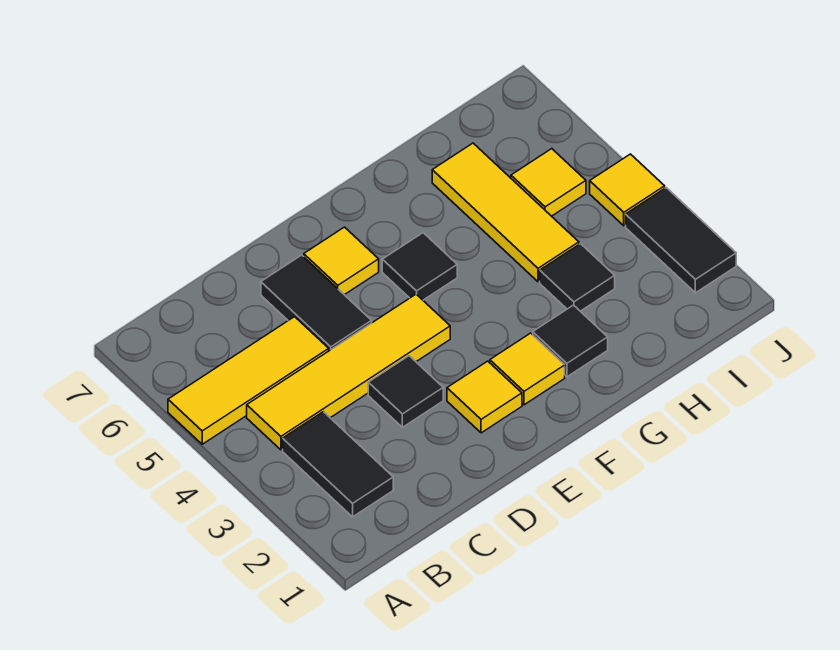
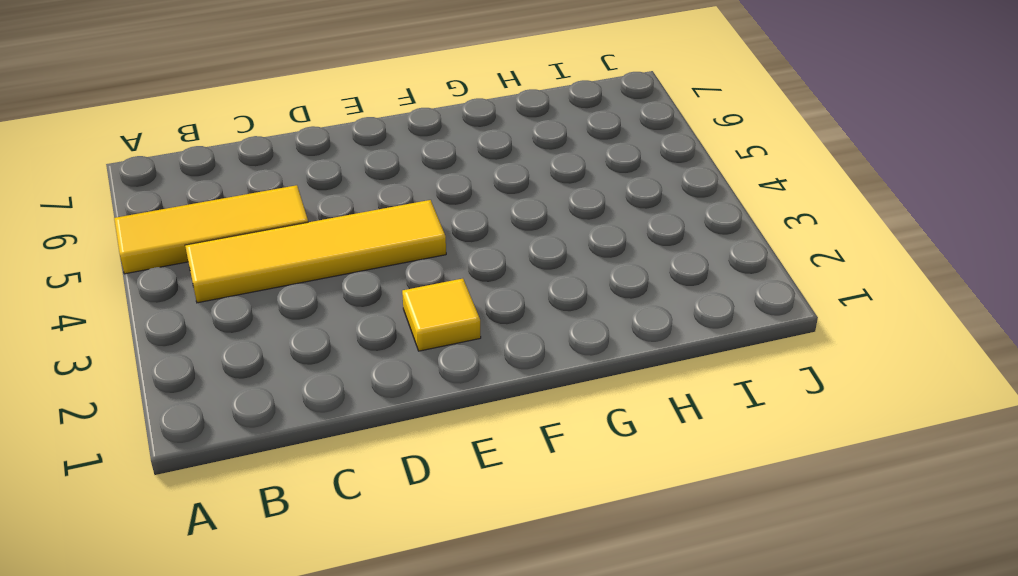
none -> black tile B2:B3 level 1
none -> black tile D3 level 1
none -> black tile D5:D6 level 1

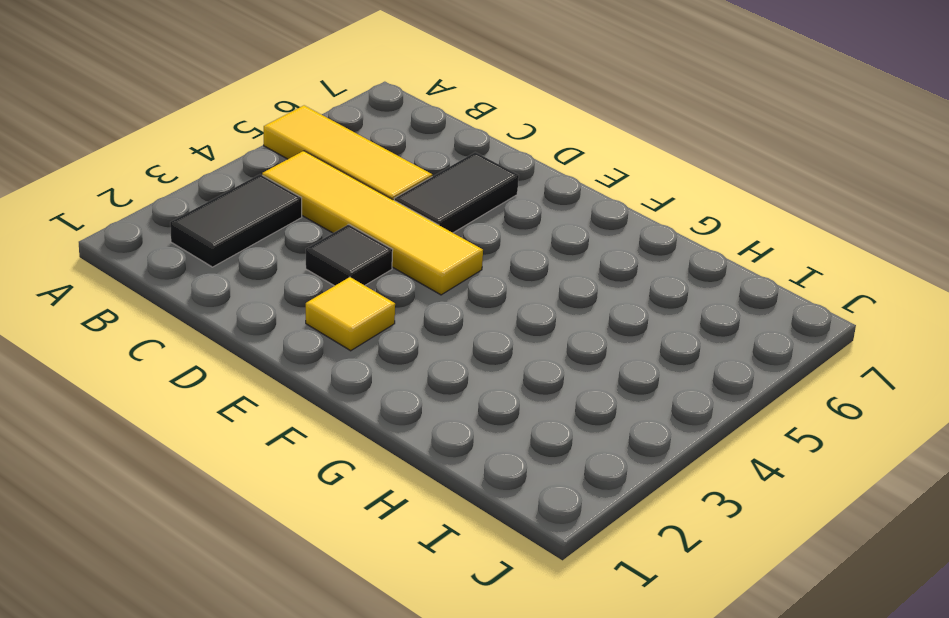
none -> yellow tile E6 level 1
none -> yellow tile F2 level 1
none -> black tile F5 level 1

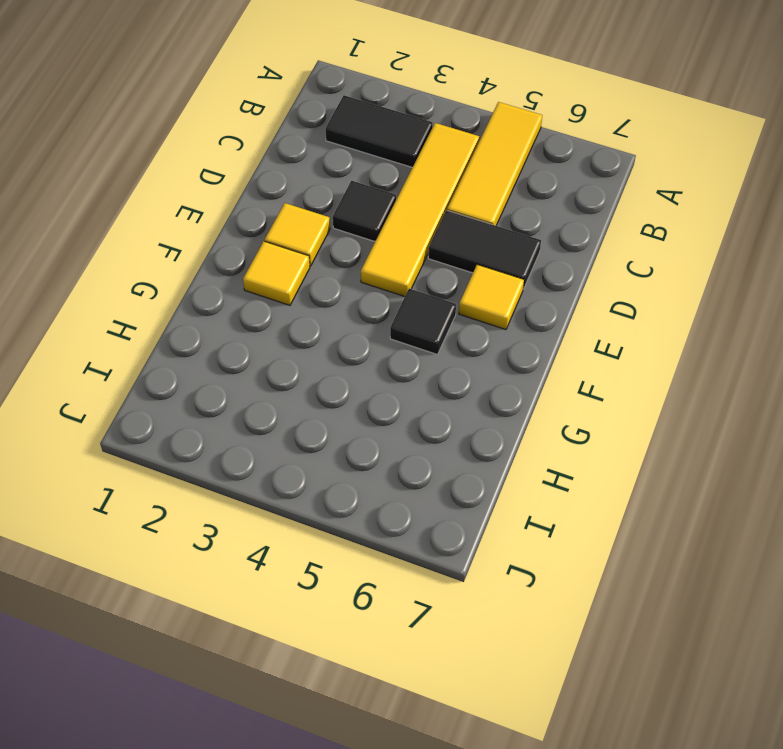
none -> black tile G2 level 1
none -> black tile H3 level 1
none -> yellow tile H4:H6 level 1

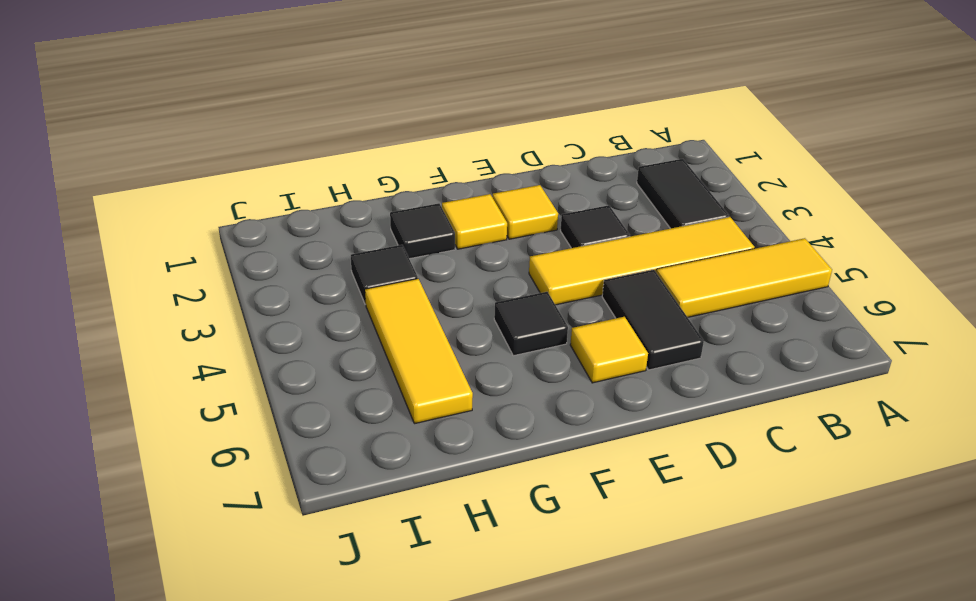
none -> yellow tile I5 level 1
none -> black tile J2:J3 level 1
none -> yellow tile J4 level 1

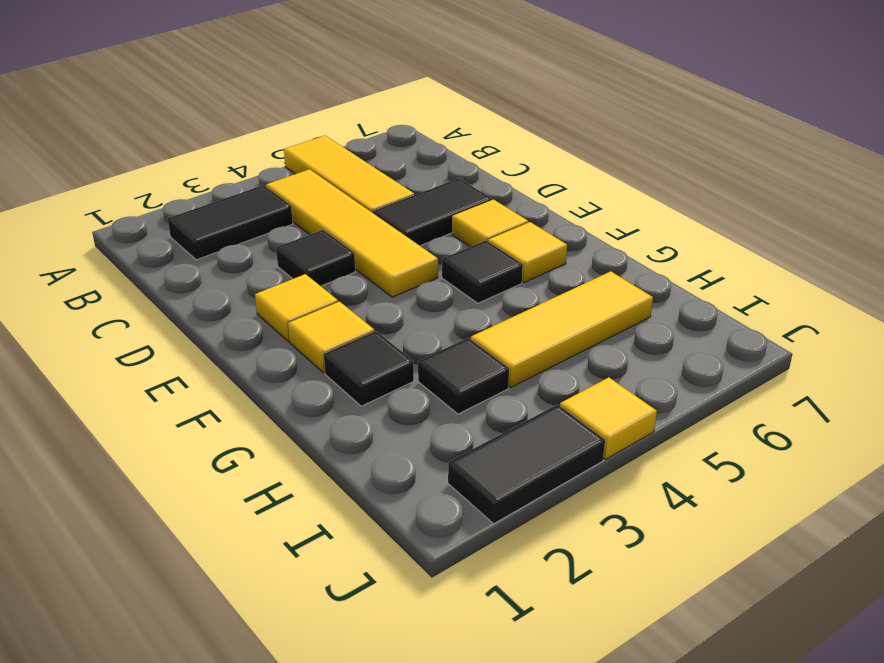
yellow tile F6 level 1 -> yellow tile I5 level 1

